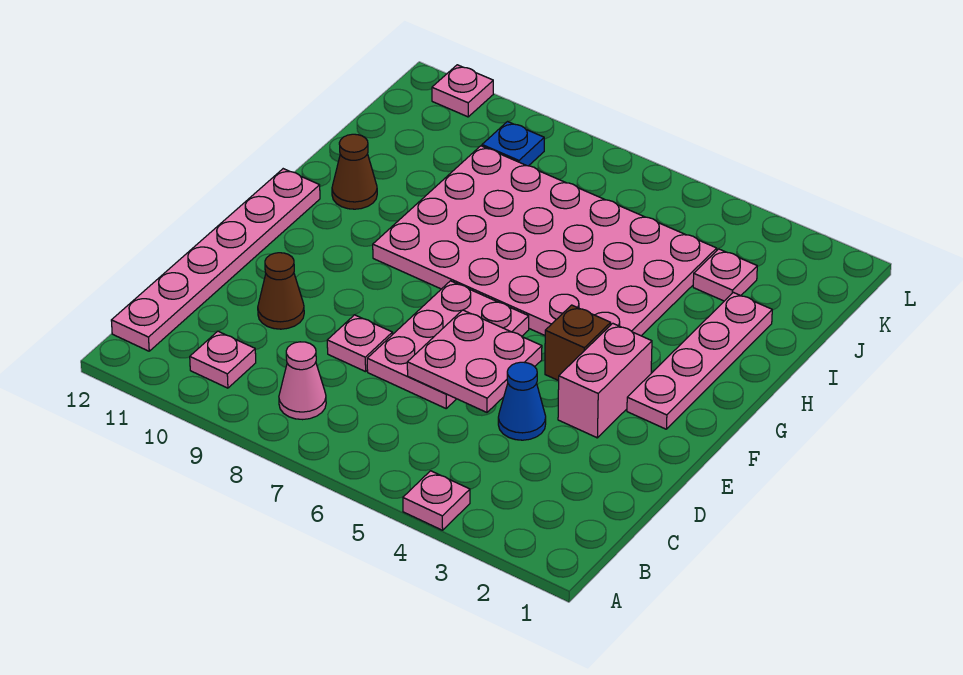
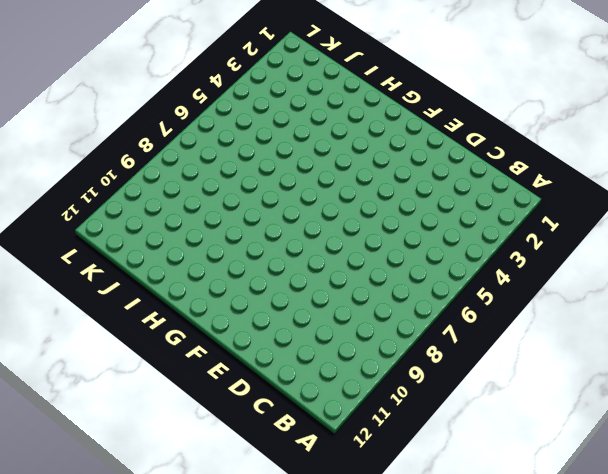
none -> pink plate A4 level 1
none -> pink cone B8 level 1
none -> pink plate B10 level 1

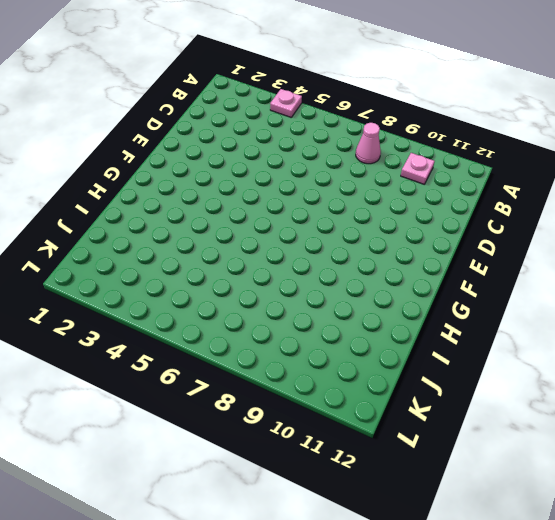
none -> pink plate B12:G12 level 1
none -> blue cone D4 level 1
none -> pink plate D6:F7 level 1

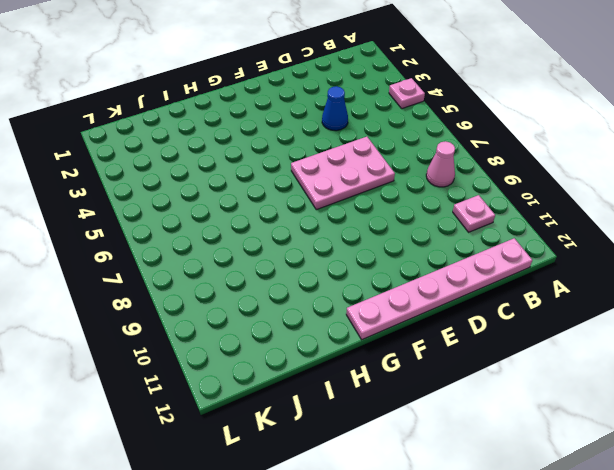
none -> pink plate D8 level 1
none -> brown cone D10 level 1
none -> pink brick E3:F3 level 1

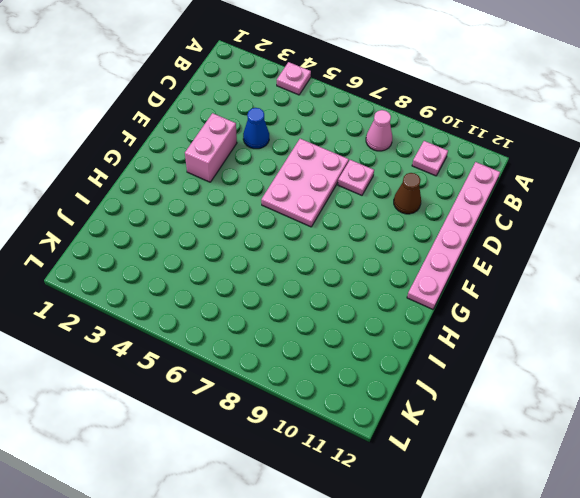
none -> pink plate F2:I2 level 1
none -> brown brick F4 level 1
none -> pink plate G4:J9 level 1

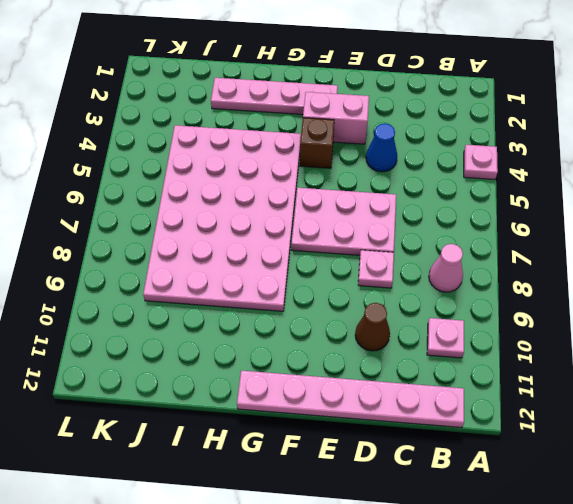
none -> brown cone H11 level 1
none -> pink plate J3 level 1
none -> blue plate K9 level 1

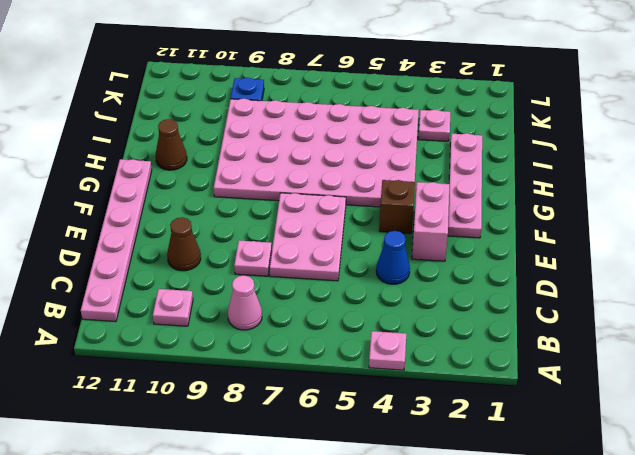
none -> pink plate L11 level 1
none -> pink plate D5:E6 level 2

